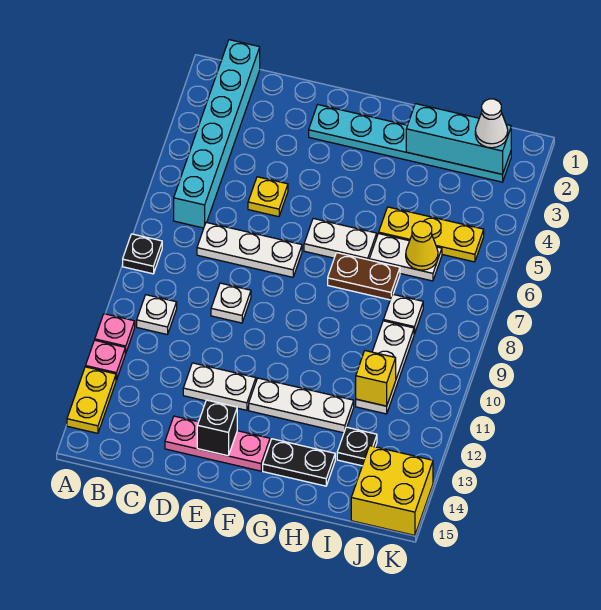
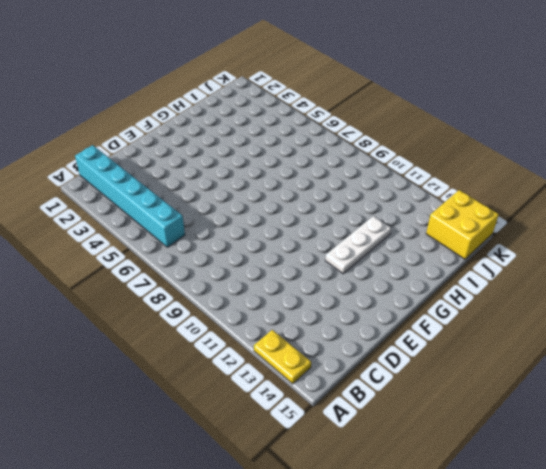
none -> black plate A8 level 1
none -> pink plate A11 level 1
none -> pink plate A12 level 1

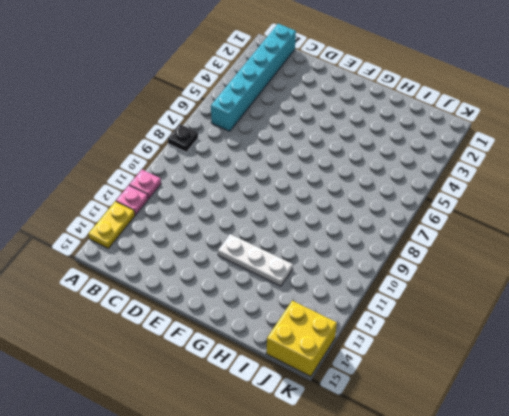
none -> white plate B10 level 1
none -> white plate C7:E7 level 1
none -> yellow plate D5 level 1

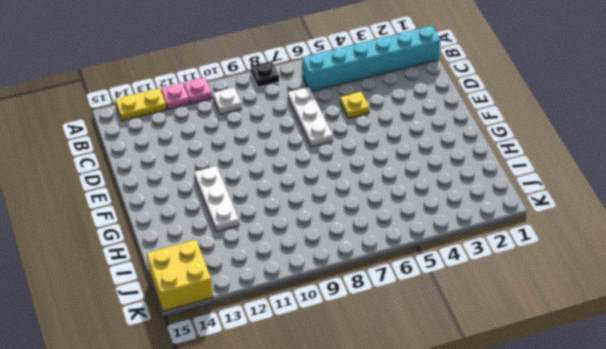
none -> white plate D9 level 1
none -> white plate D12:E12 level 1
none -> pink plate D14:F14 level 1

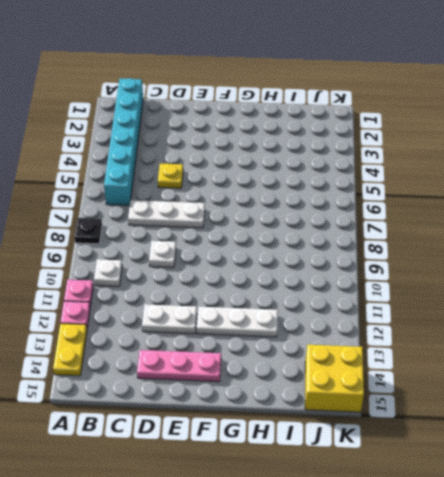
none -> cyan plate E2:J2 level 1
none -> white plate F6:G6 level 1
none -> brown plate G7:H7 level 1

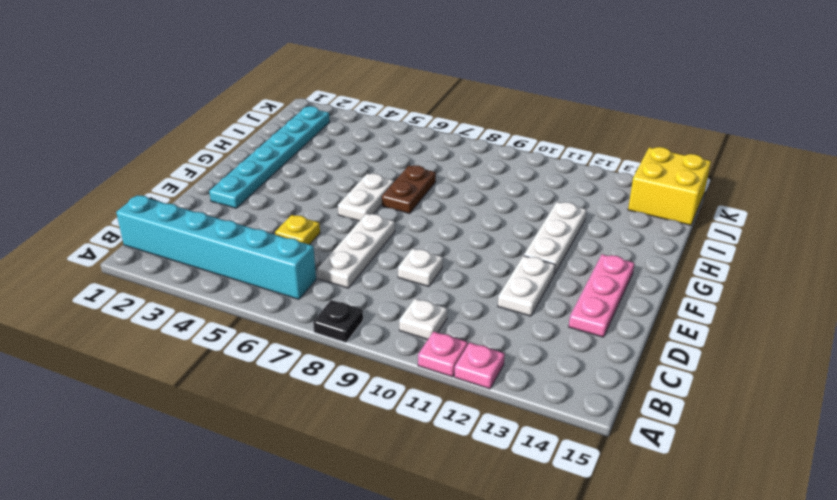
none -> yellow plate A13:A14 level 1
none -> black plate G14:H14 level 1
none -> yellow plate H5:J5 level 1

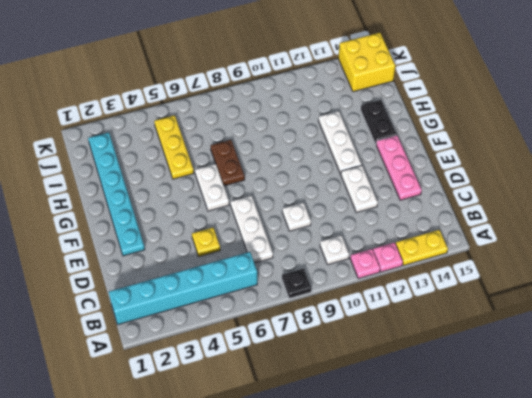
none -> white plate H6:I6 level 1
none -> white plate I8 level 1
none -> white plate I9:I11 level 1

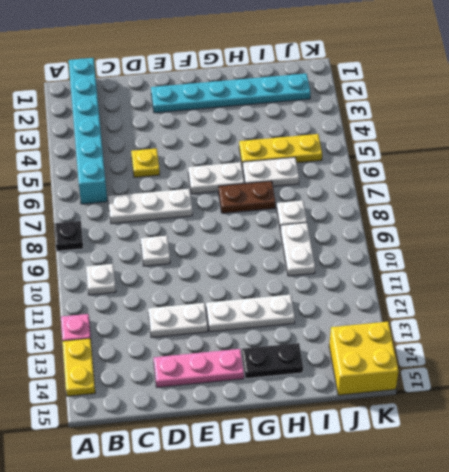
white plate I9:I10 level 1 -> white plate I9:I11 level 1
none -> pink plate A11 level 1
none -> black plate I13 level 1
none -> black brick E14 level 2

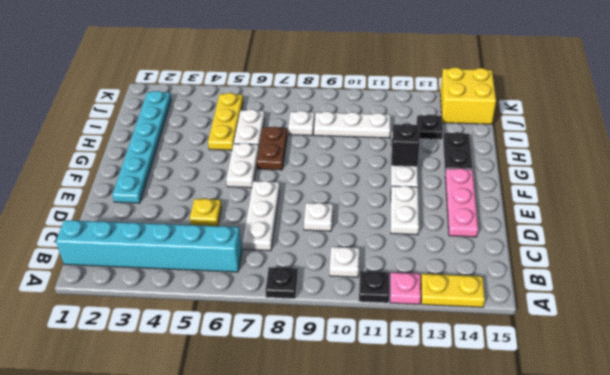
black plate A11 level 1 -> pink plate A11 level 1
black brick G12 level 2 -> black brick E14 level 2
none -> cyan brick H2:J2 level 2
none -> yellow cone I6 level 2
none -> yellow brick I11 level 2

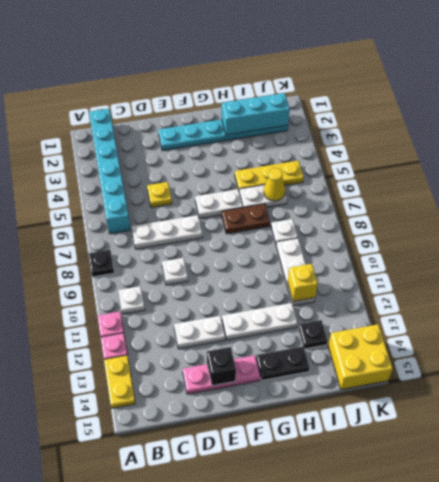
none -> white cone J2 level 3

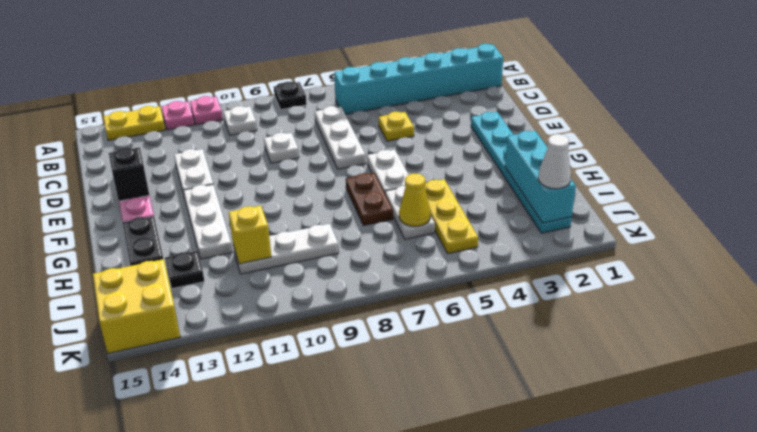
none -> white plate I8 level 1

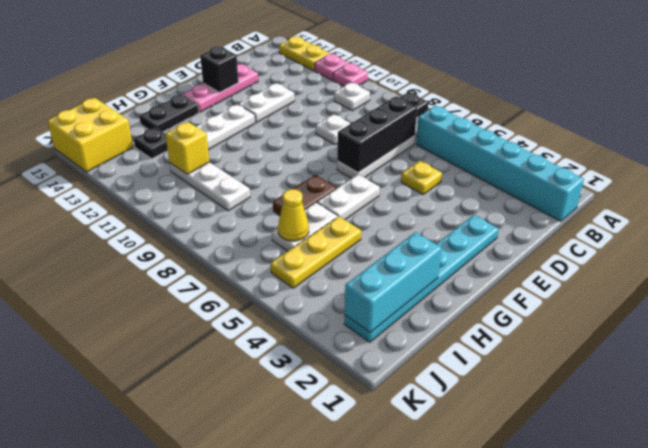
black brick C7:E7 level 2 -> none
none -> white plate I8 level 1
none -> white cone J2 level 3

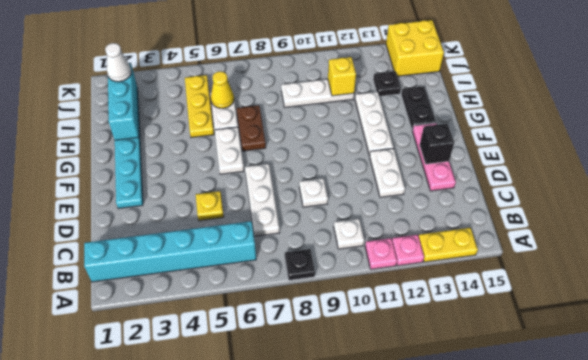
none -> white plate I8 level 1

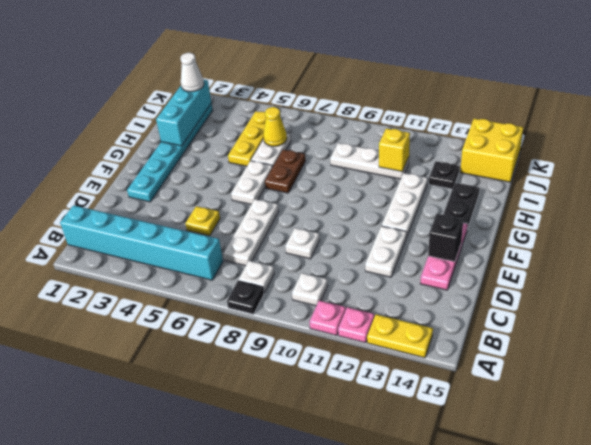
white plate B8 level 1 -> white plate I8 level 1

